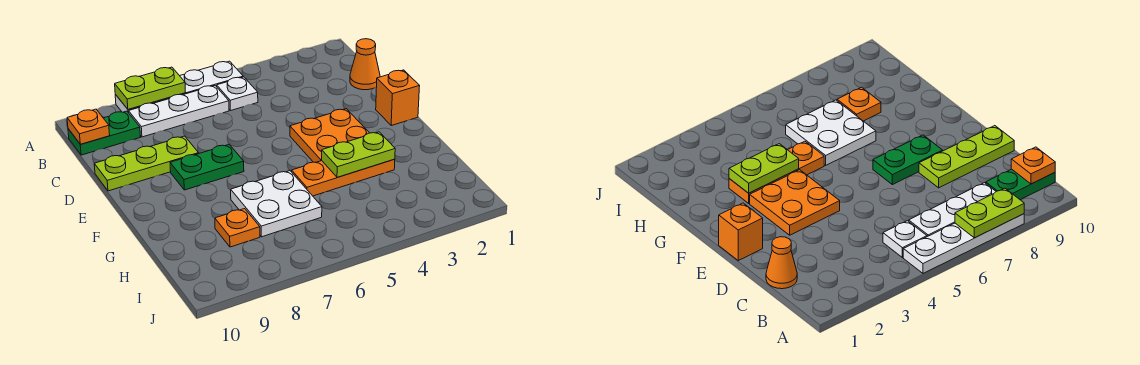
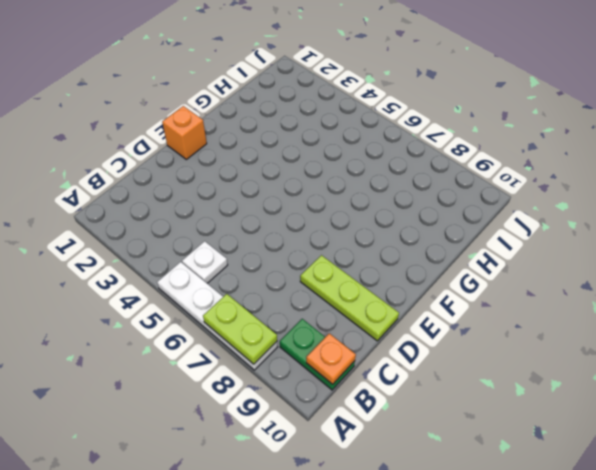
none -> white plate B6:B8 level 1
none -> orange cone C1 level 1
none -> orange plate E3:F4 level 1

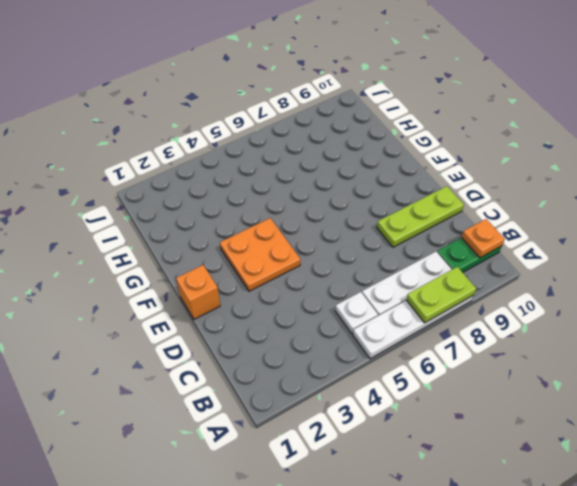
none -> orange cone C1 level 1
none -> green plate E7:E8 level 1
none -> orange plate G3:G5 level 1

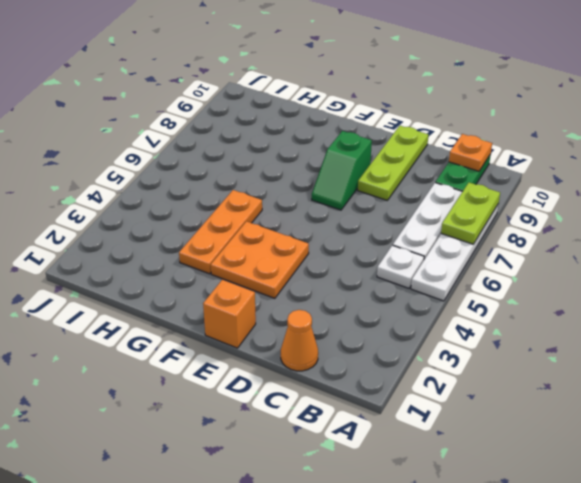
green slope E7:E8 level 1 top 8 -> green plate E7:E8 level 1
none -> white plate G6:H7 level 1
none -> orange plate H8 level 1
none -> lime plate G3:G4 level 2

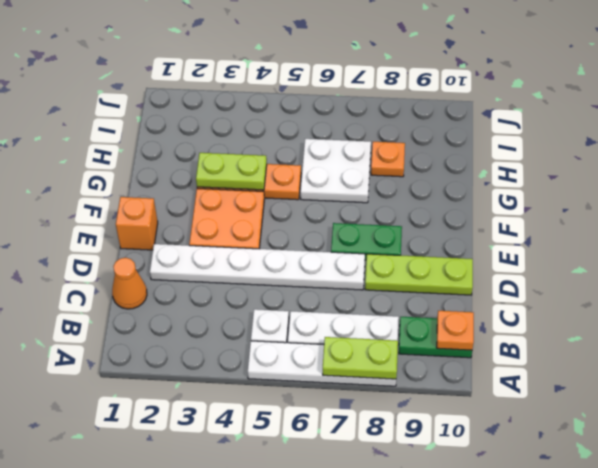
white plate D2:D7 level 1 -> none

